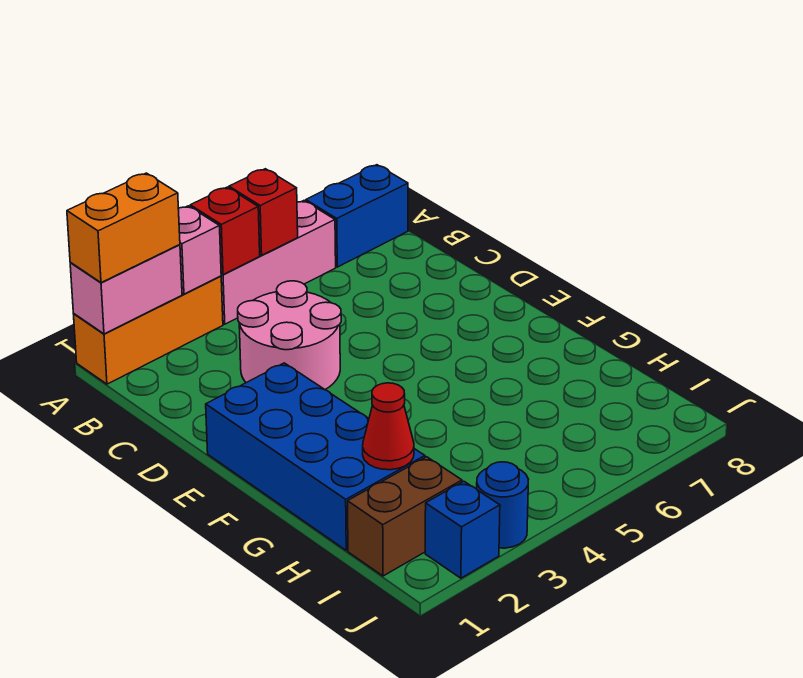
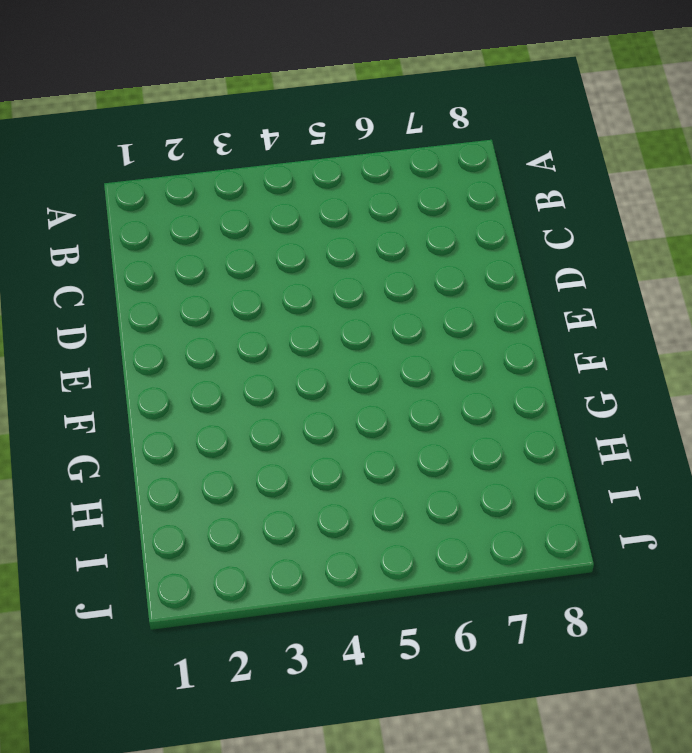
none -> orange brick A1:A3 level 1
none -> pink brick A4:A6 level 1
none -> blue brick A7:A8 level 1

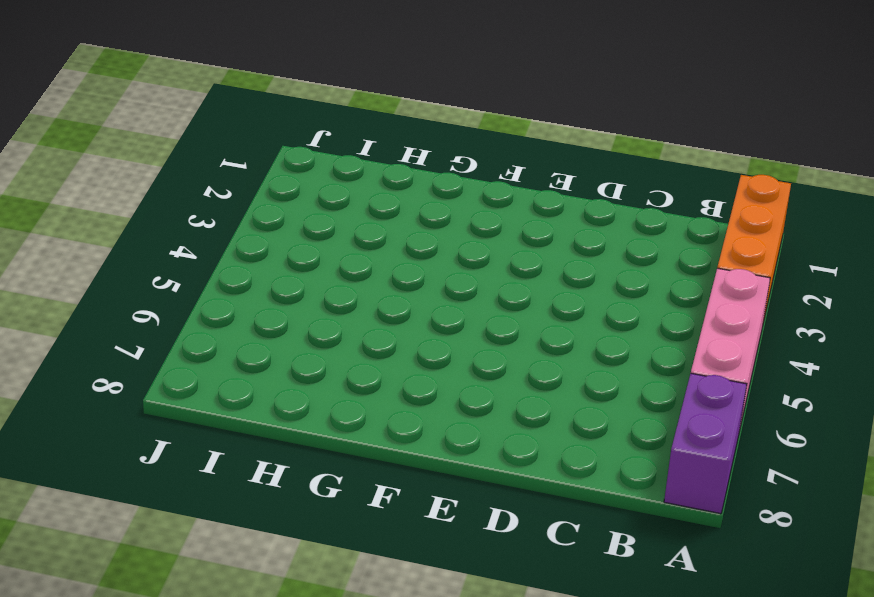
purple brick A7:A8 level 1 -> blue brick A7:A8 level 1
none -> pink round brick C3:D4 level 1
none -> blue brick E1:H2 level 1
none -> brown brick I1:I2 level 1

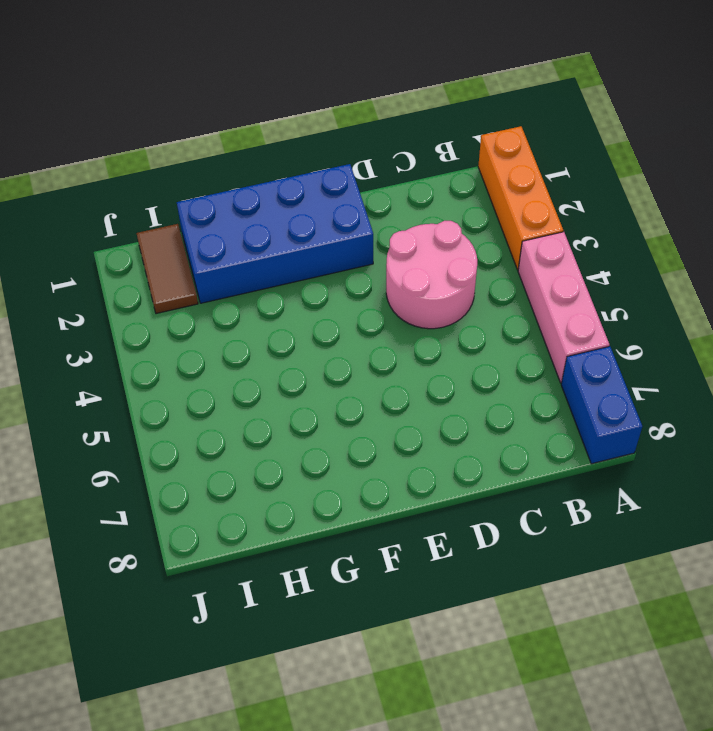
brown tile I1:I2 level 1 -> brown brick I1:I2 level 1
none -> blue brick J2 level 1
none -> blue round brick J3 level 1
none -> pink brick A1:A2 level 2

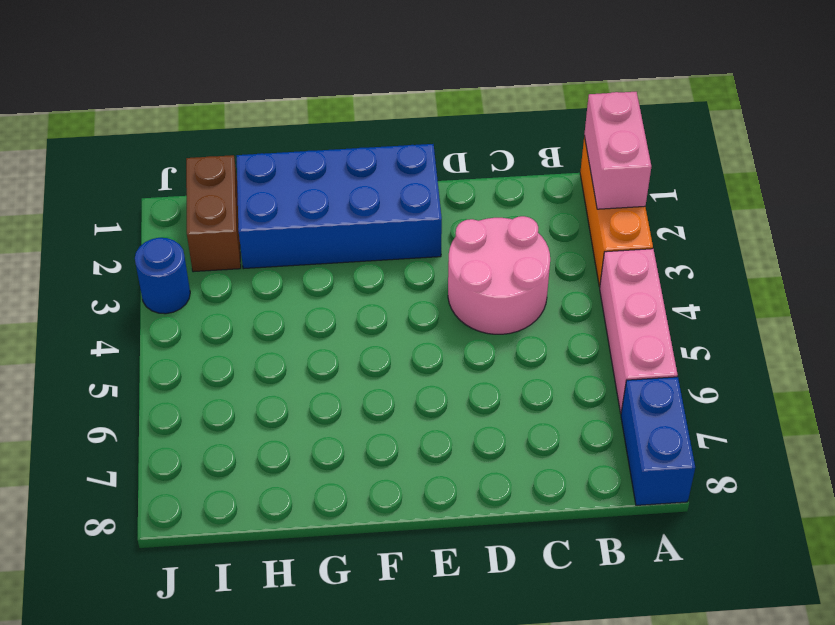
none -> blue brick J2 level 1
none -> pink brick A3 level 2
none -> red brick A4 level 2

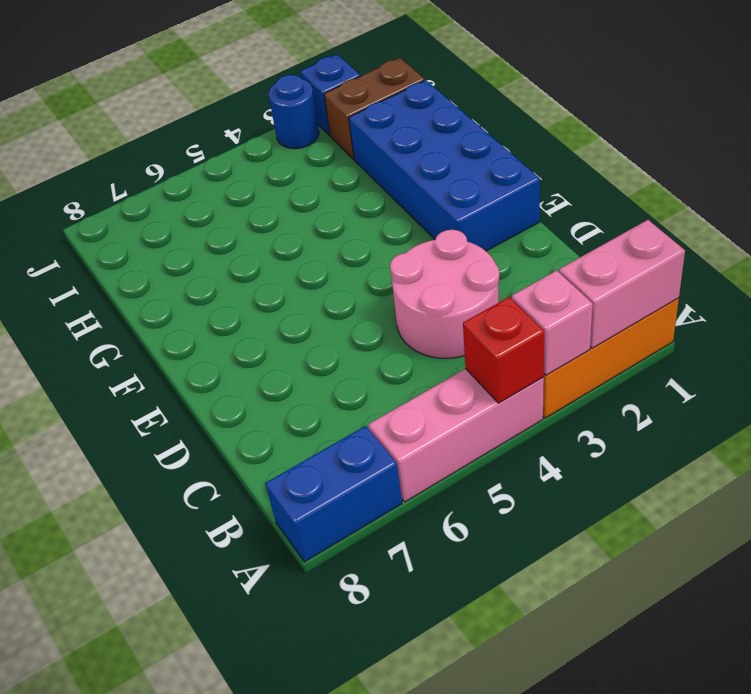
none -> red brick A5 level 2
none -> red cone H2 level 2
none -> orange brick A1:A2 level 3

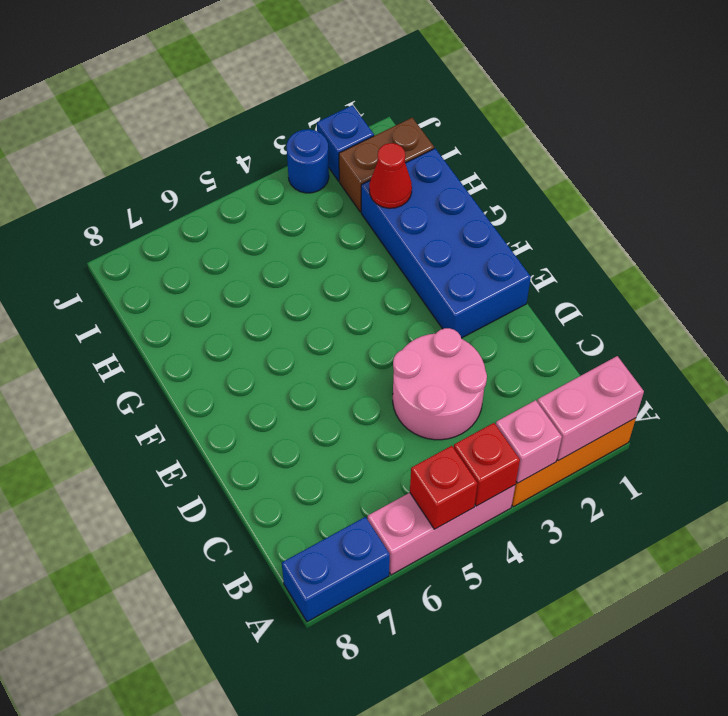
none -> orange brick A1:A2 level 3

